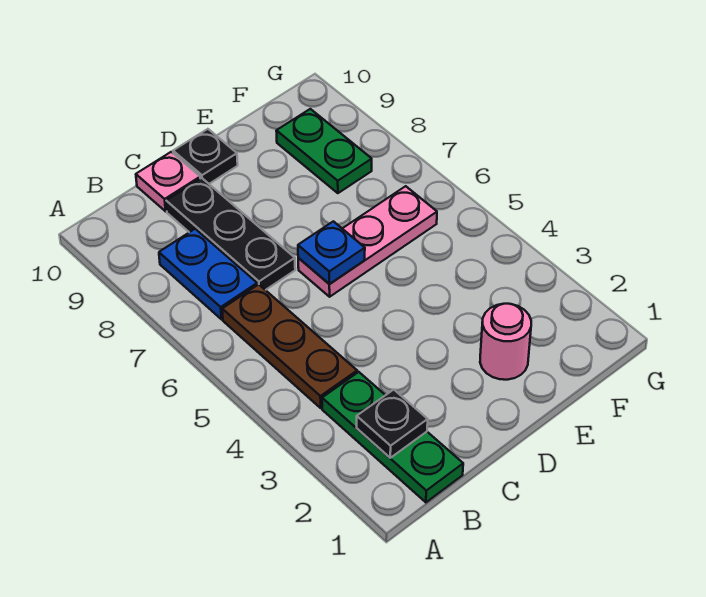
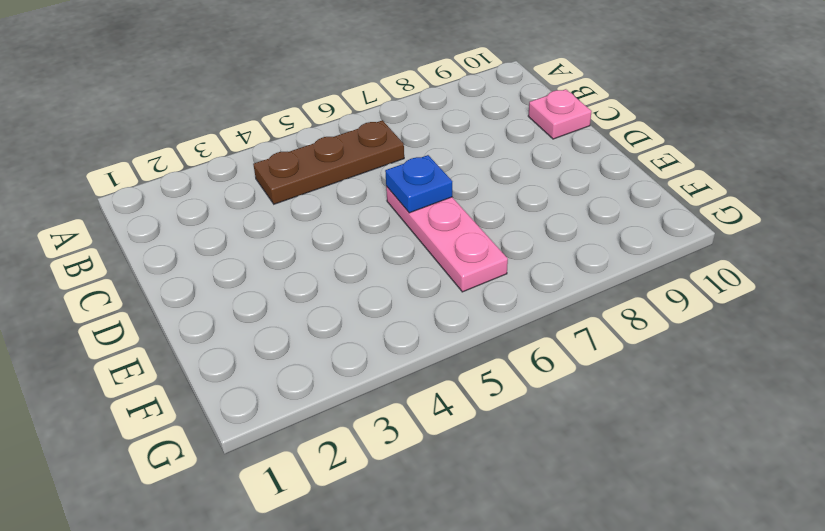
none -> green plate B1:B3 level 1
none -> blue plate B7:B8 level 1

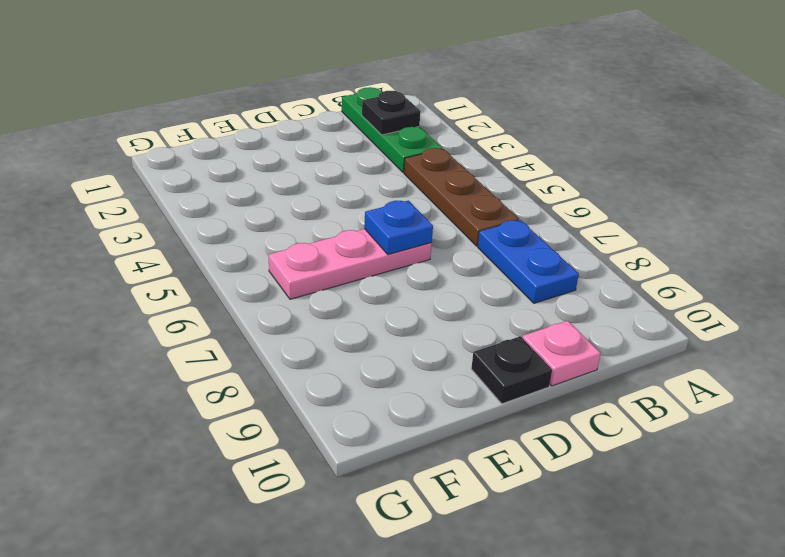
none -> black plate C7:C9 level 1
none -> pink round brick E2 level 1

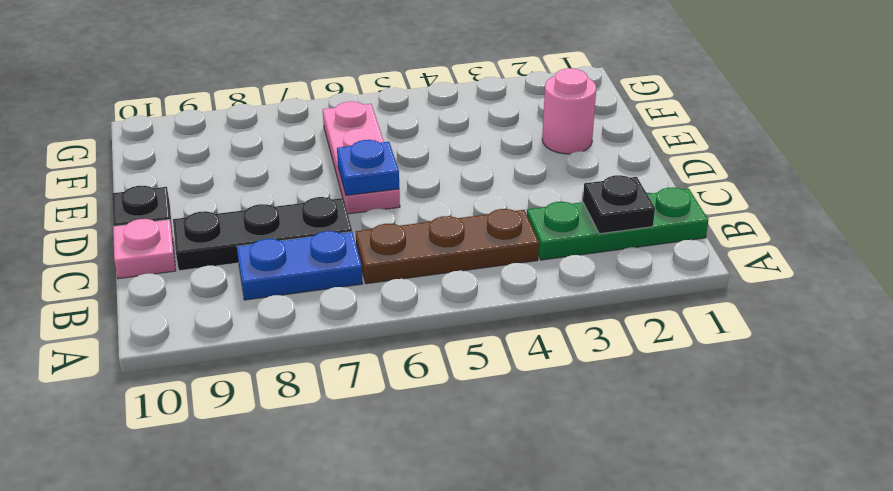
none -> green plate F8:F9 level 1

